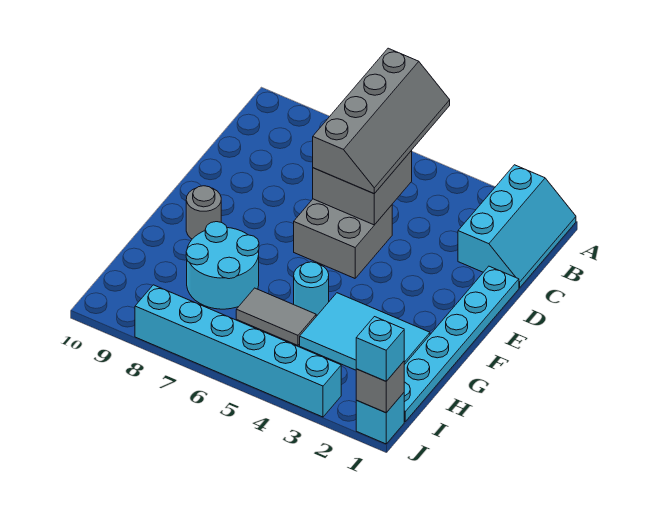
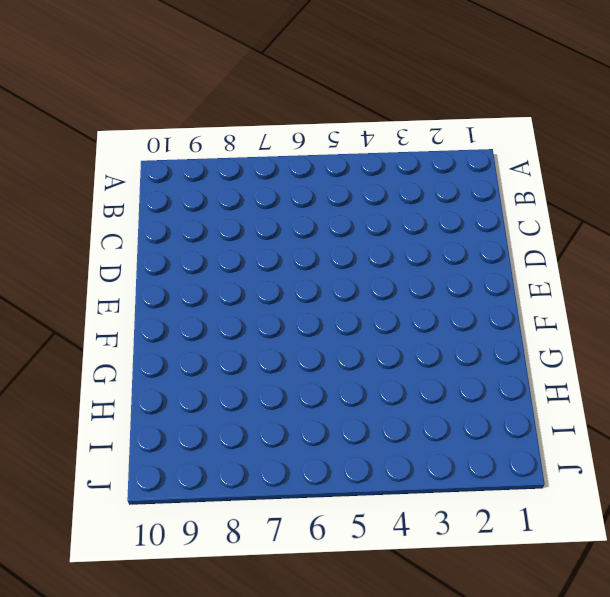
none -> cyan slope A1:C2 level 1 top 2
none -> cyan plate D1:I1 level 1
none -> grey brick D5:E6 level 1

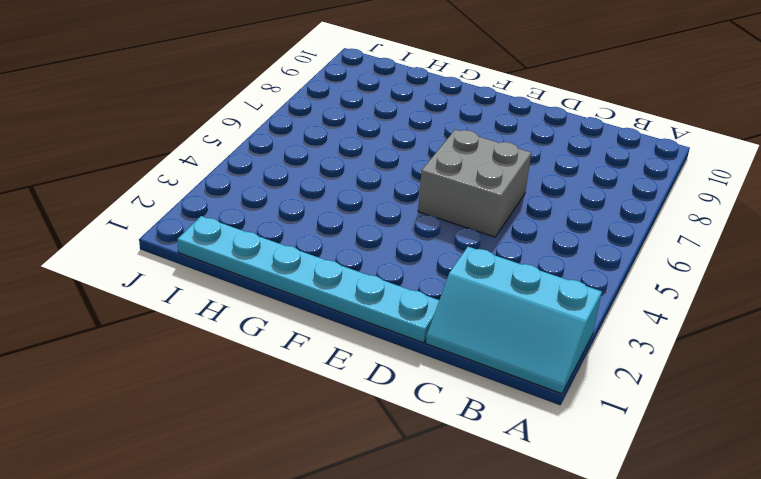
none -> grey round brick F9 level 1
none -> cyan tile G2:H4 level 1
none -> cyan round brick G5 level 1

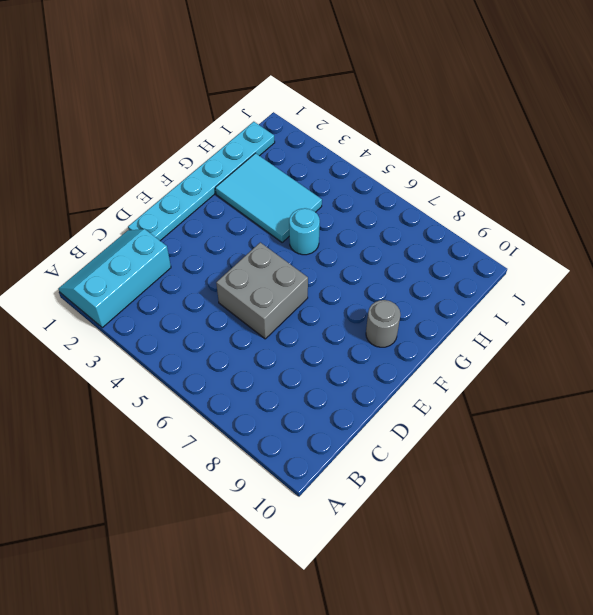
none -> cyan round brick G7:H8 level 1
none -> grey tile H5:H6 level 1
none -> cyan brick J1 level 1

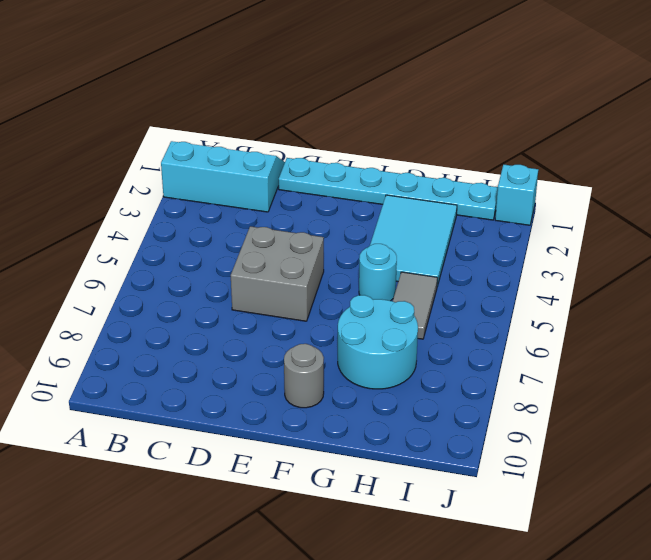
none -> cyan brick J3:J8 level 1
none -> grey brick C5:D6 level 2
none -> grey brick J1 level 2

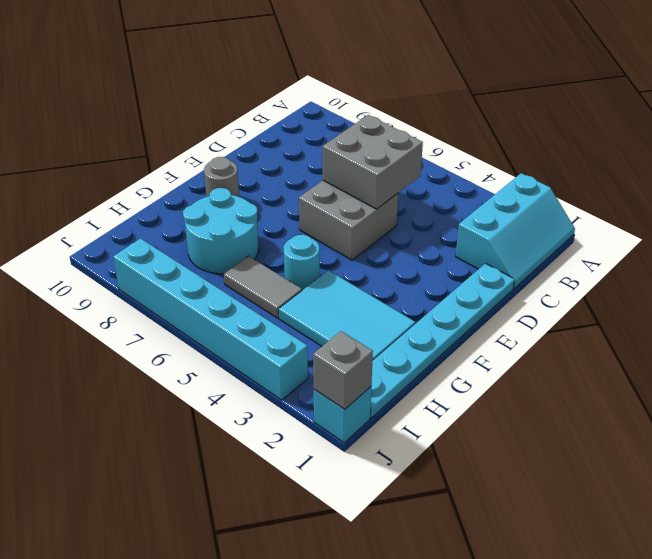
none -> grey slope A5:D6 level 3 top 6
none -> cyan brick J1 level 3

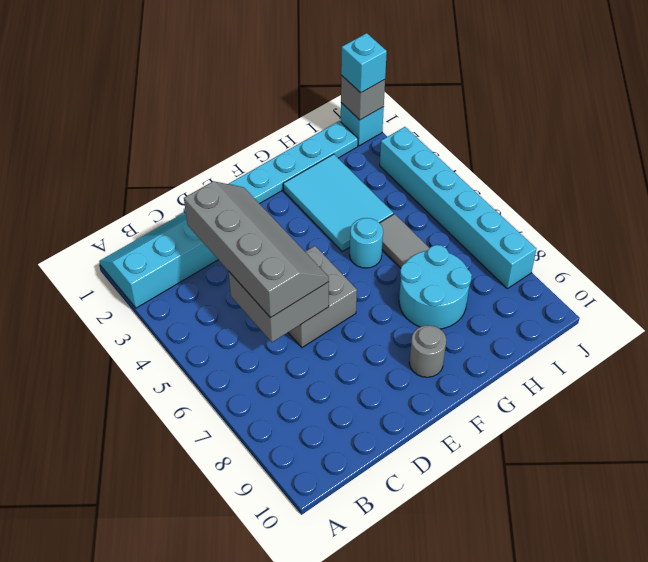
grey slope C3:D6 level 3 top C -> grey slope A5:D6 level 3 top 6

